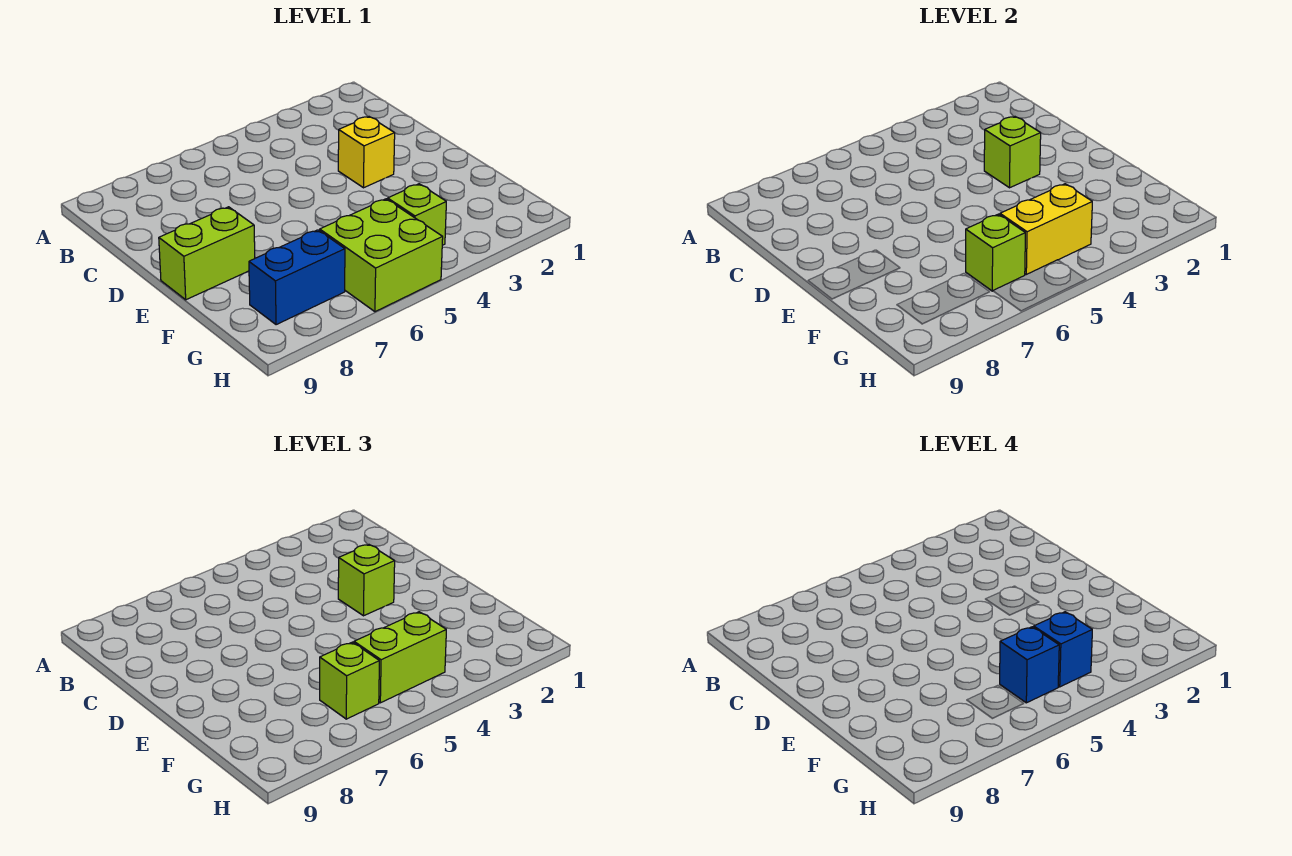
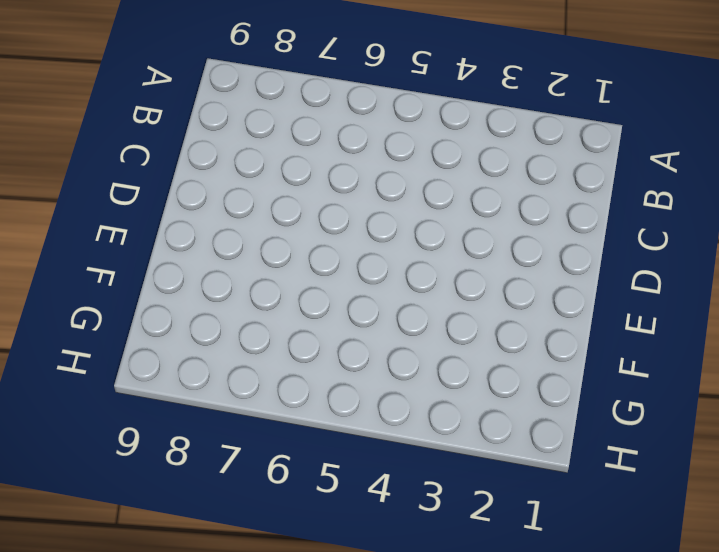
none -> yellow brick D3 level 1
none -> lime brick E8:E9 level 1
none -> lime brick G4 level 1

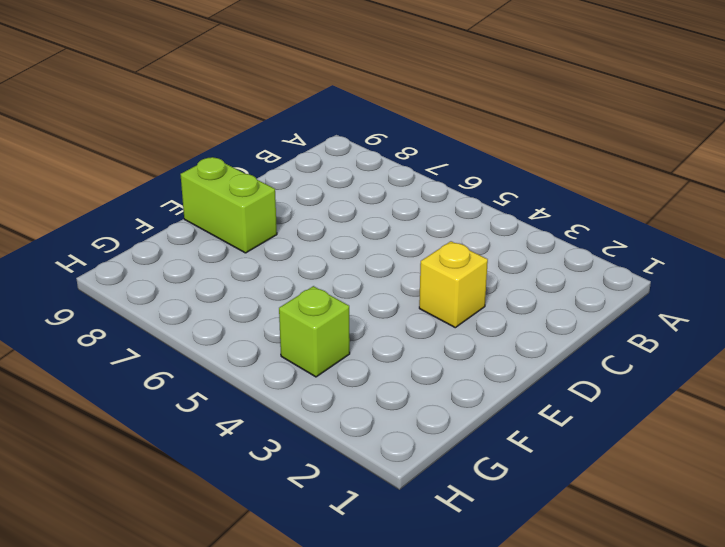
none -> lime brick G5:H6 level 1
none -> blue brick G7:G8 level 1
none -> lime brick D3 level 2

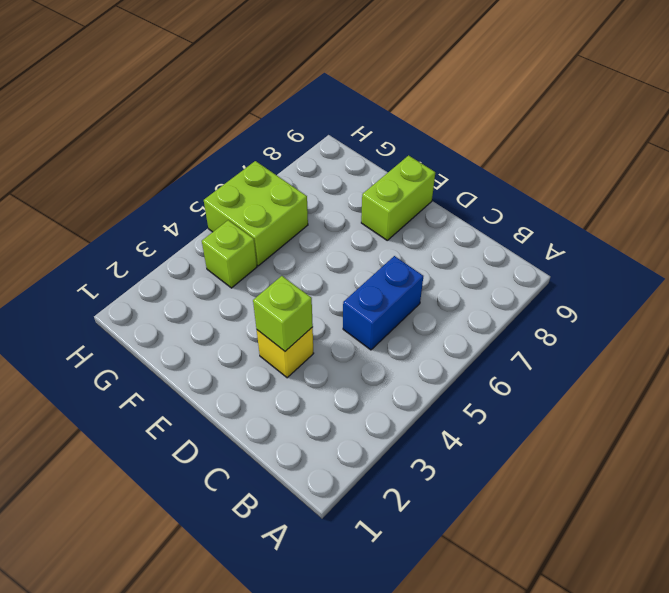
blue brick C5:C6 level 1 -> blue brick G7:G8 level 1
none -> yellow brick G4:G5 level 2
none -> lime brick G6 level 2
none -> lime brick D3 level 3

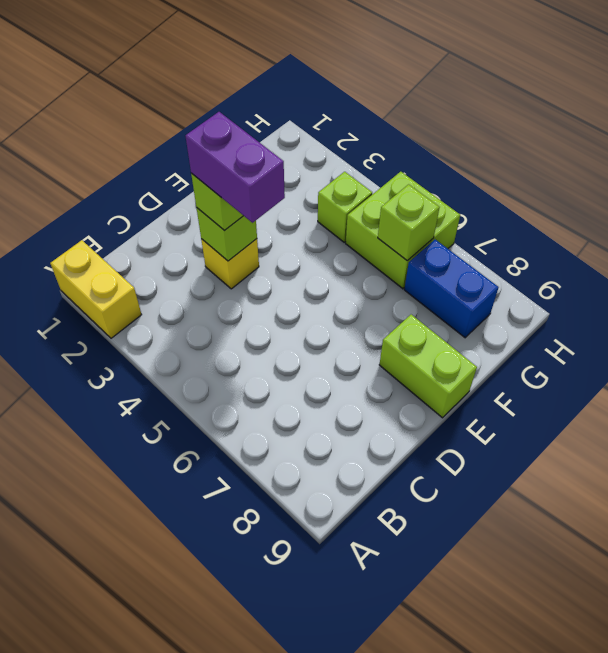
yellow brick A1:A2 level 1 -> yellow brick G4:G5 level 2
purple brick D3:D4 level 4 -> none
none -> lime brick G4:G5 level 3
none -> lime brick G6 level 3
none -> blue brick G4 level 4

